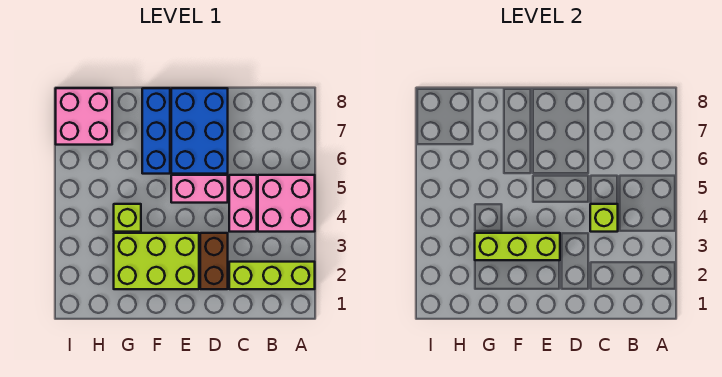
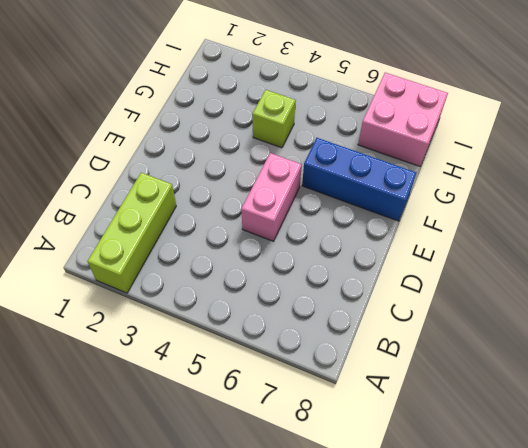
none -> pink brick A4:B5 level 1
none -> pink brick C4:C5 level 1
none -> brown brick D2:D3 level 1

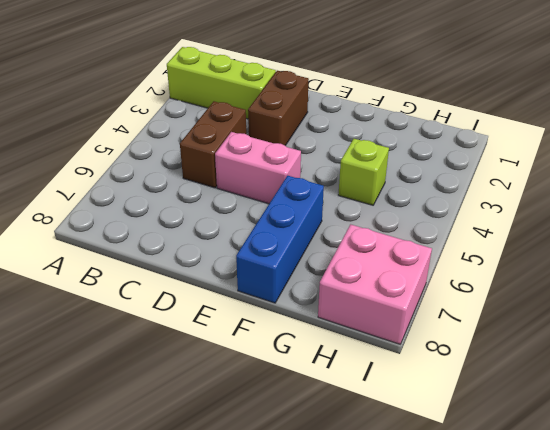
brown brick C4:C5 level 1 -> pink brick C4:C5 level 1
none -> pink brick A4:B5 level 1
none -> blue brick D6:E8 level 1
none -> lime brick E2:G3 level 1

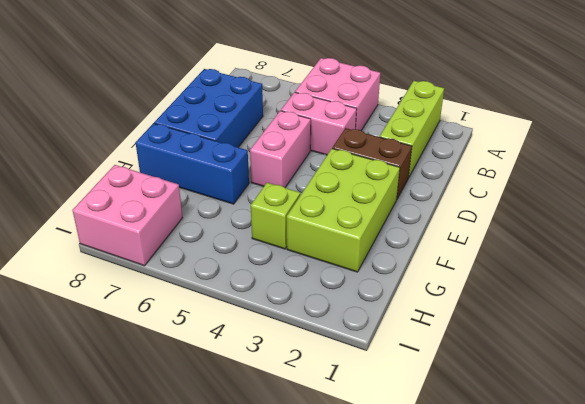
blue brick C7:E8 level 1 -> blue brick D6:E8 level 1
none -> lime brick C4 level 2
none -> lime brick E3:G3 level 2

